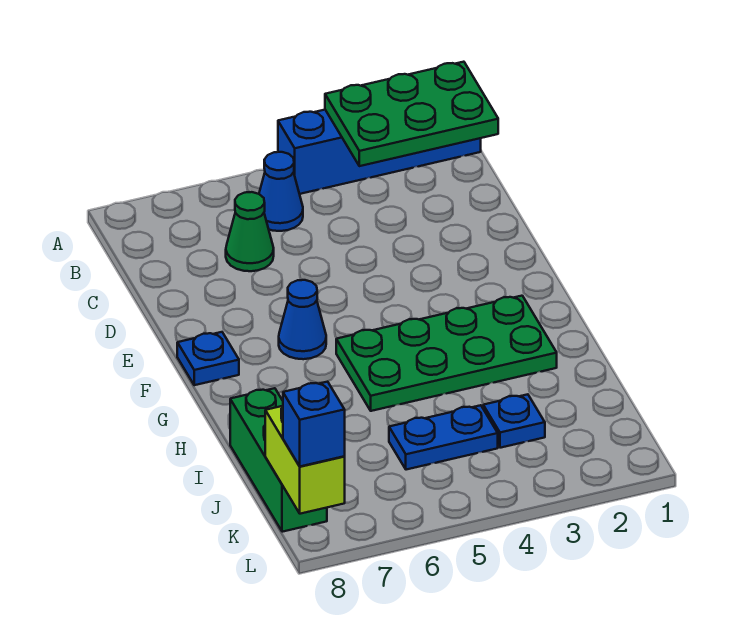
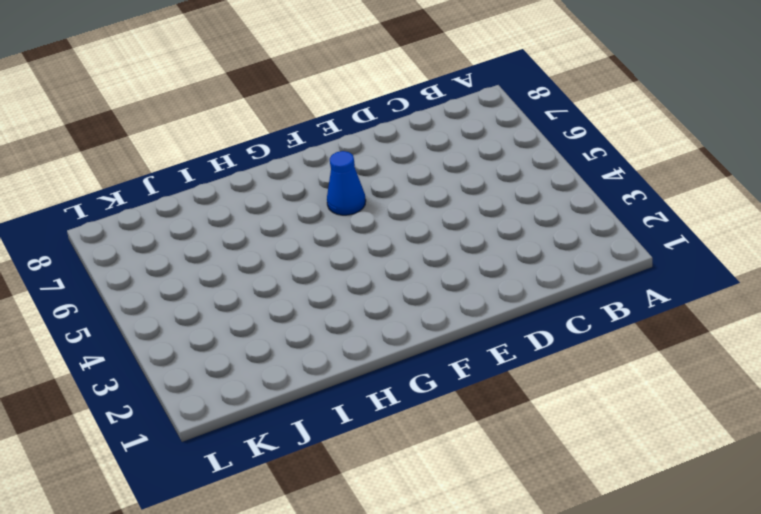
none -> blue brick A1:A4 level 1
none -> blue cone B5 level 1
none -> green cone C6 level 1

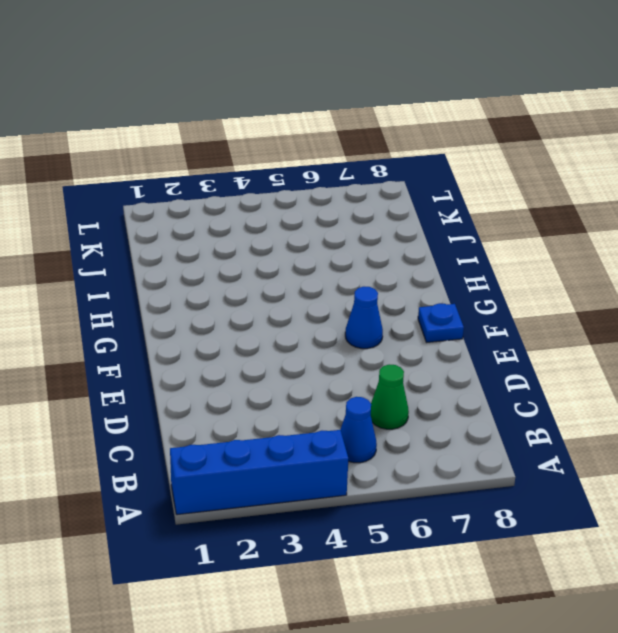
none -> green plate G2:H5 level 1
none -> green brick I8:K8 level 1
none -> blue plate J3 level 1

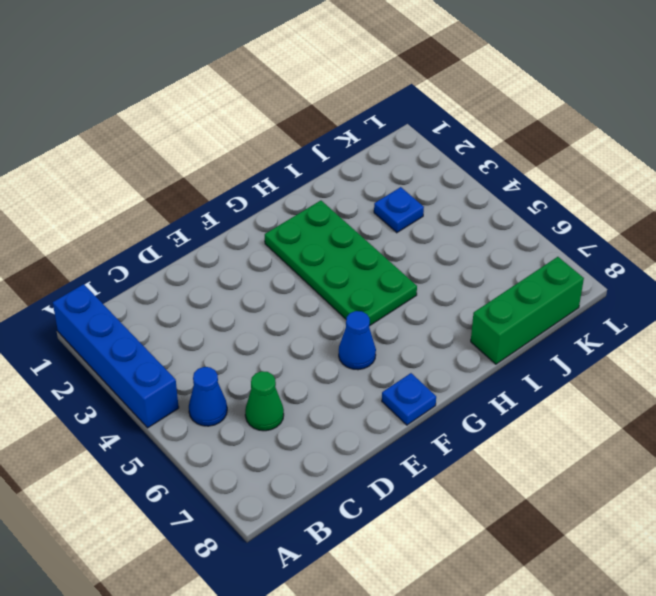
none -> blue plate J4:J5 level 1
none -> green plate A1:B3 level 2
none -> lime brick K8:L8 level 2

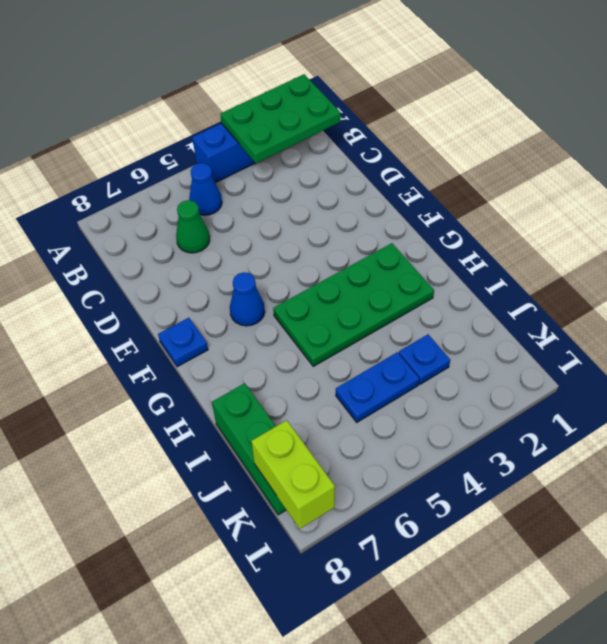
none -> blue brick L8 level 3

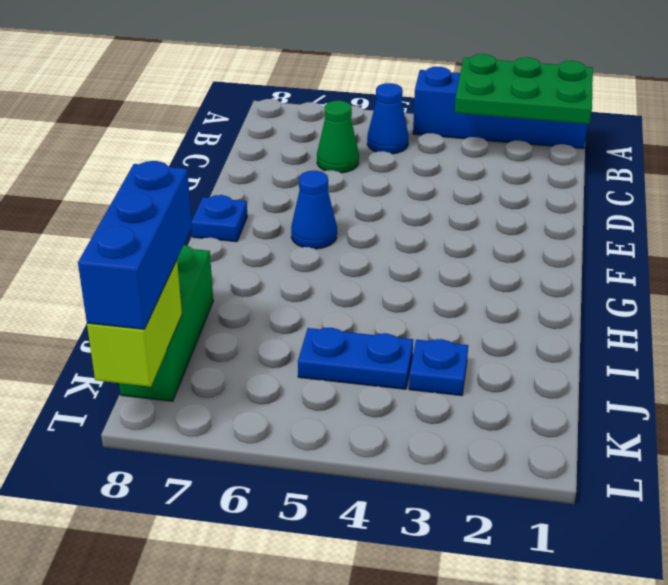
blue brick J8:L8 level 3 -> blue brick L8 level 3
none -> green plate G2:H5 level 1

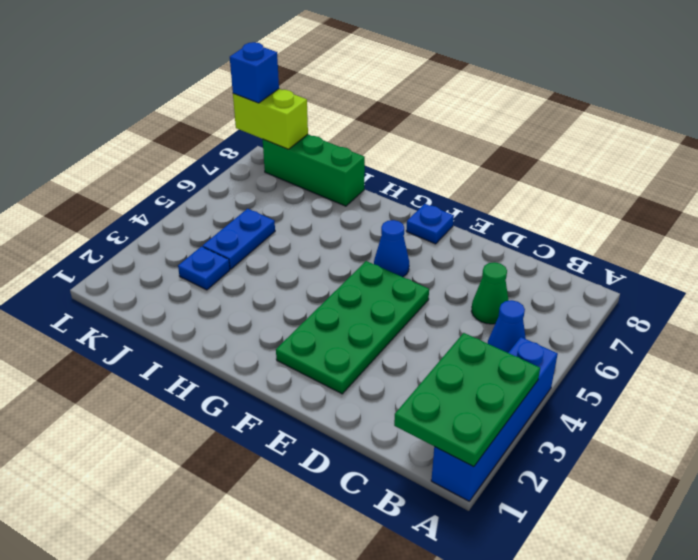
green plate E2:F5 level 1 -> green plate G2:H5 level 1

